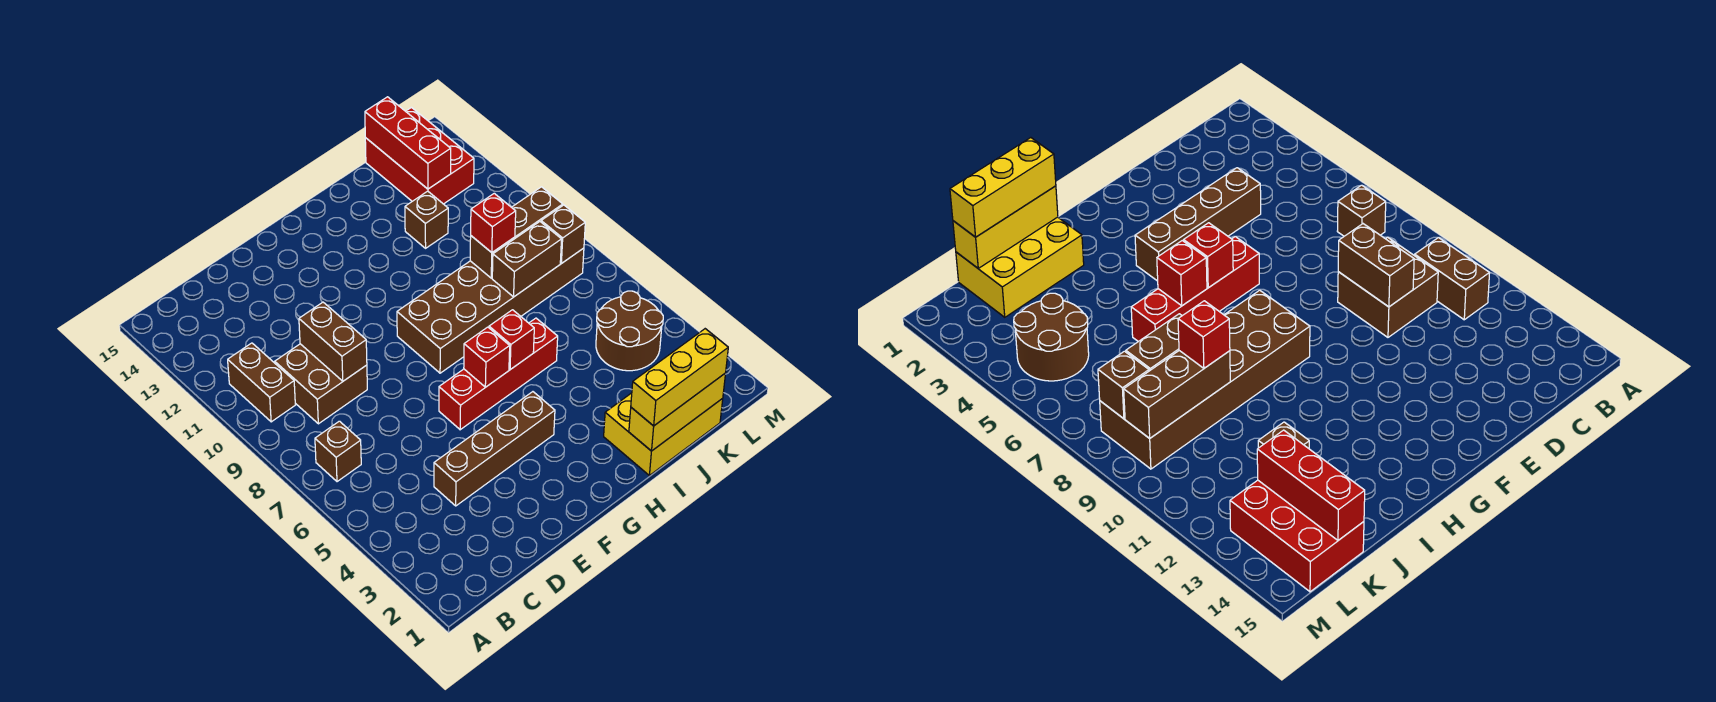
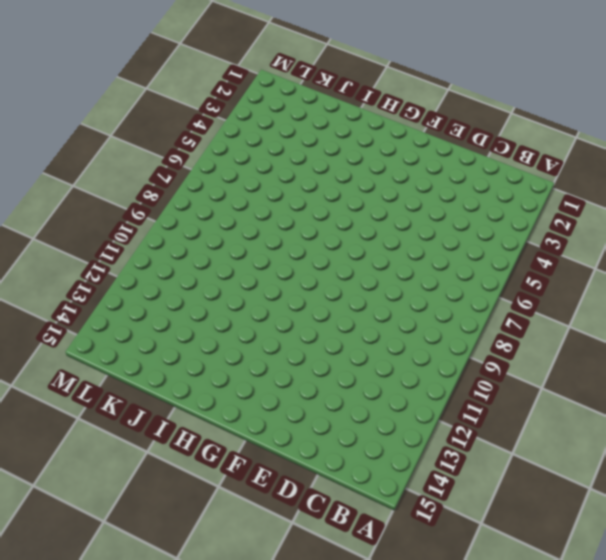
none -> brown brick B7 level 1
none -> brown brick B10:B11 level 1
none -> brown brick C9:D10 level 1

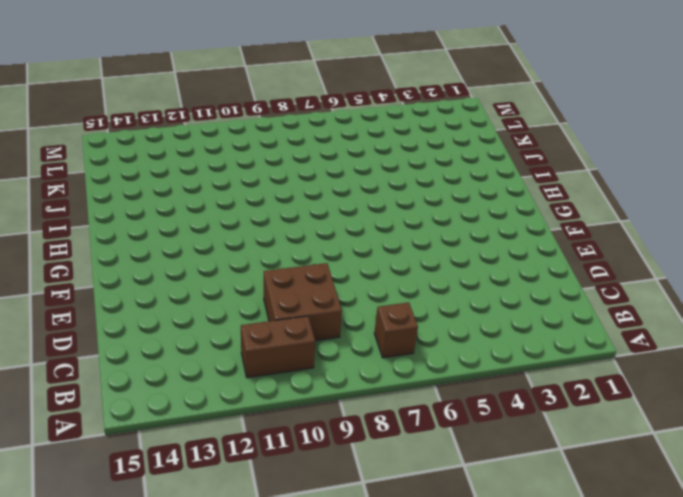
none -> brown brick D4:G4 level 1
none -> red brick F6:I6 level 1
none -> brown brick G8:L9 level 1

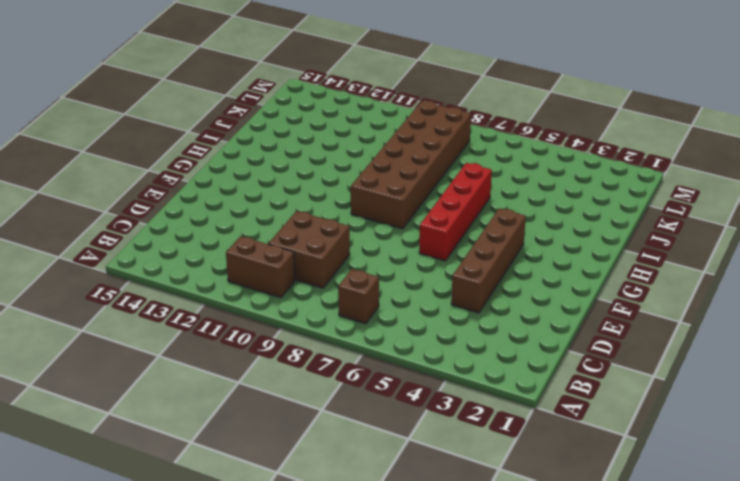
none -> yellow brick I1:K2 level 1
none -> brown brick J12 level 1
none -> brown round brick K4:L5 level 1

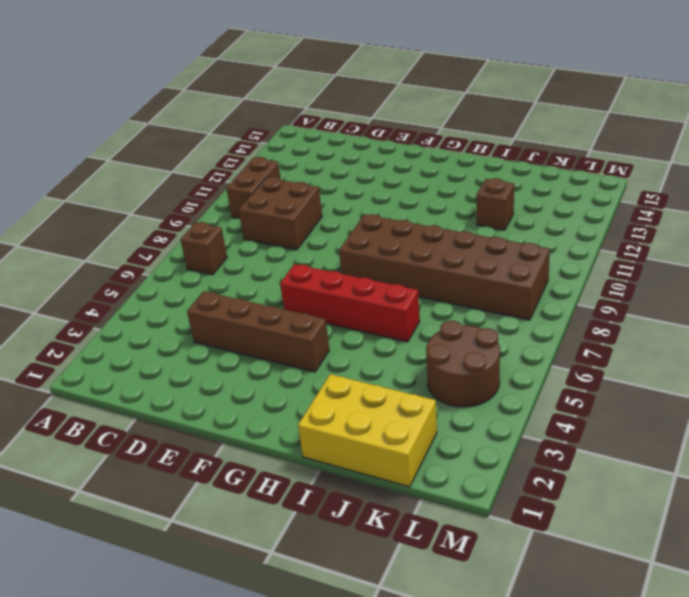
none -> red brick K13:L15 level 1
none -> brown brick D9:D10 level 2
none -> red brick G6 level 2

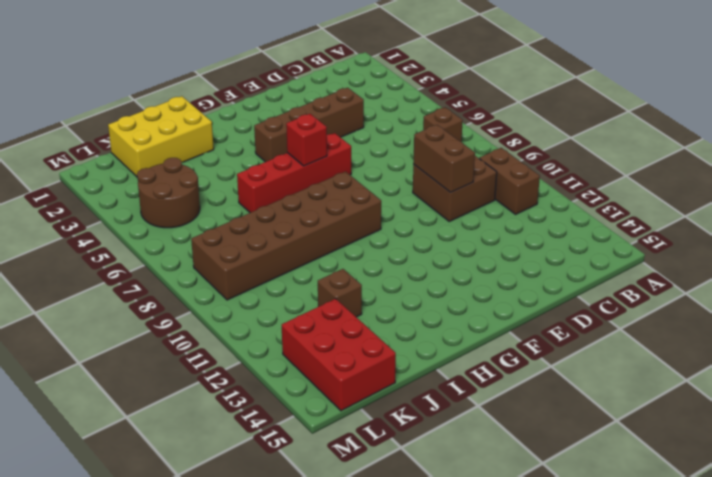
none -> red brick H6 level 2
none -> yellow brick I1:K1 level 2
none -> brown brick J8:K8 level 2

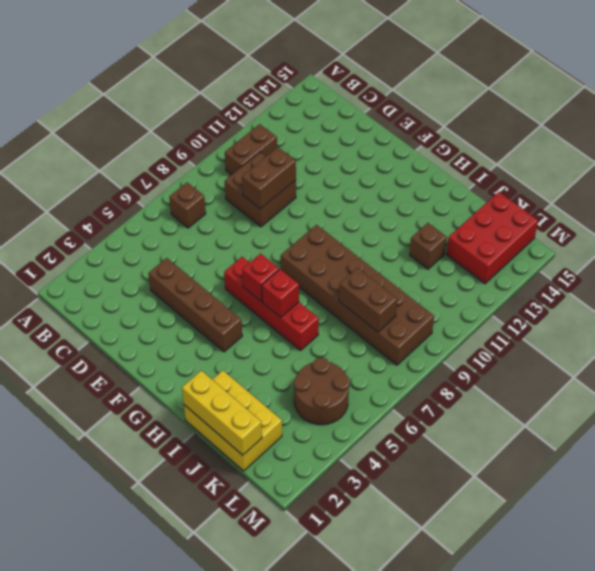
none -> brown brick J9:L9 level 2
none -> red brick K13:K15 level 2
none -> brown brick L8 level 2

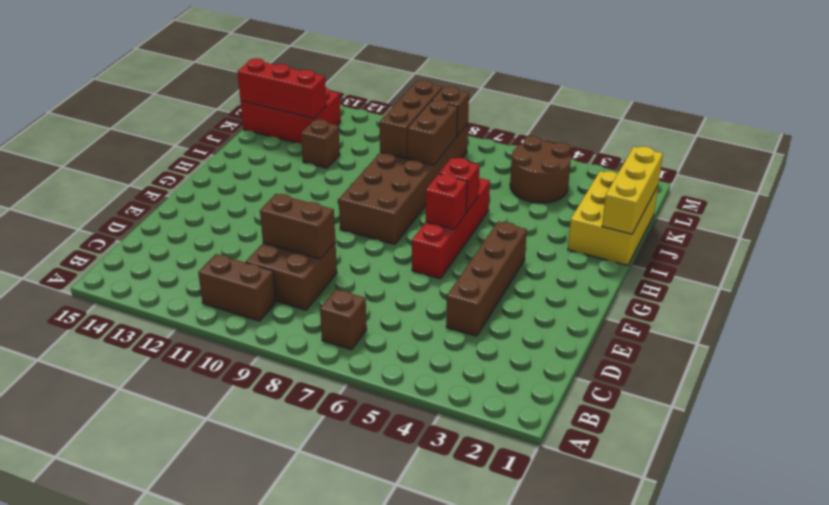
none -> yellow brick I1:K1 level 3
none -> red brick J9 level 3

